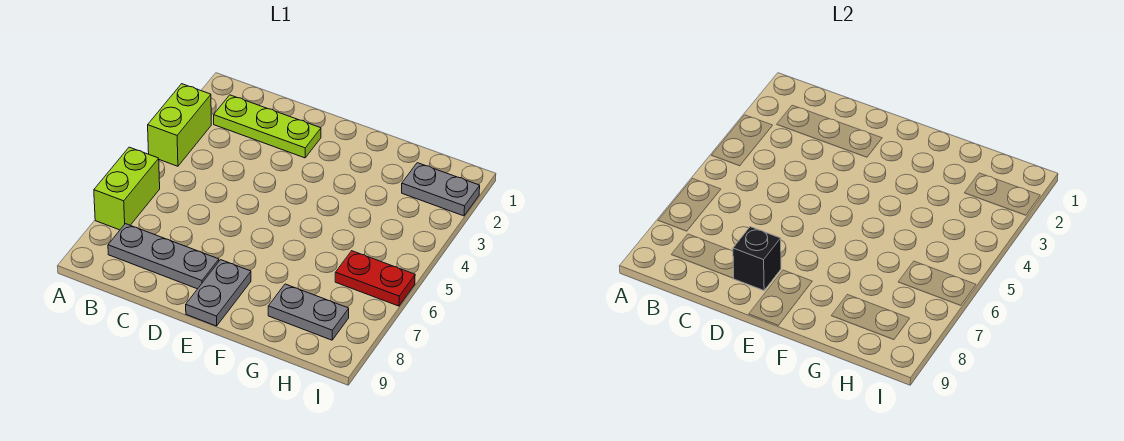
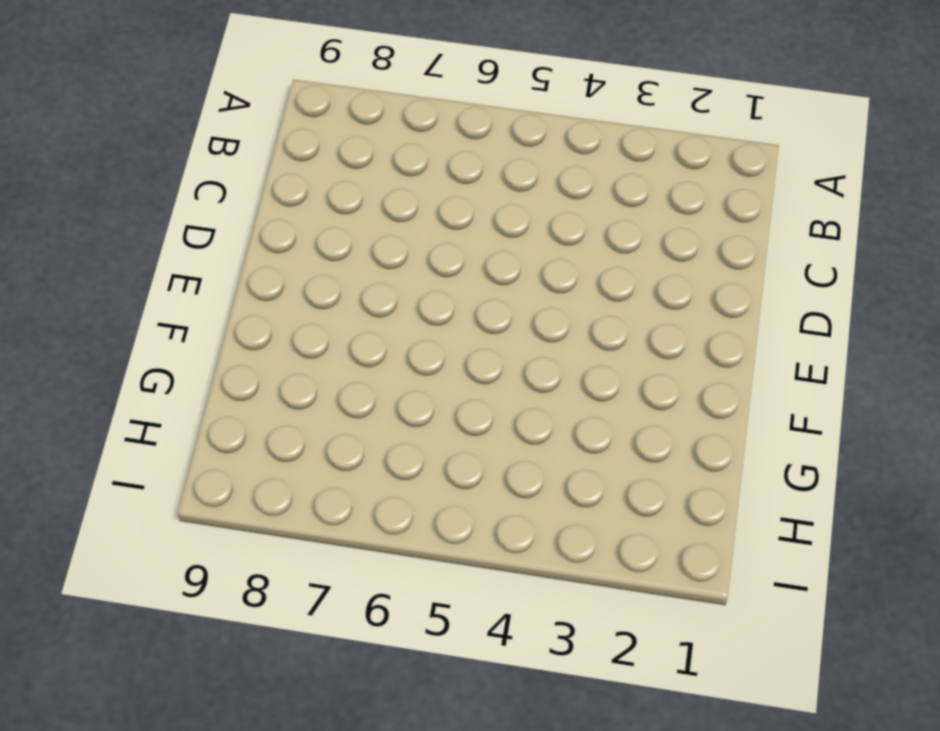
none -> lime brick A3:A4 level 1
none -> lime brick A6:A7 level 1

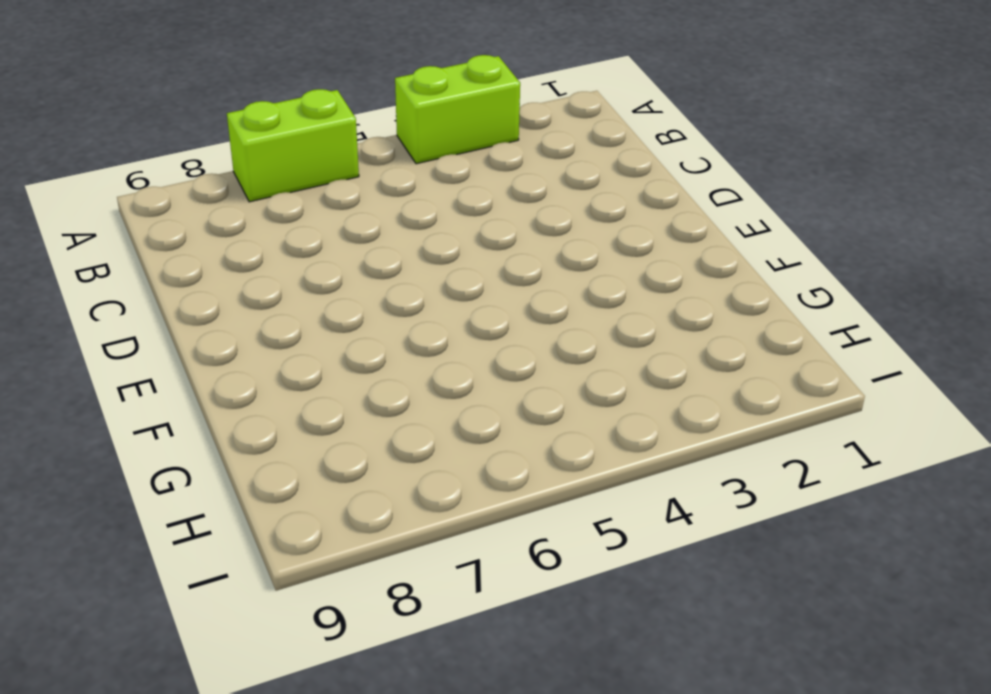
none -> lime plate B2:D2 level 1
none -> grey plate B8:D8 level 1

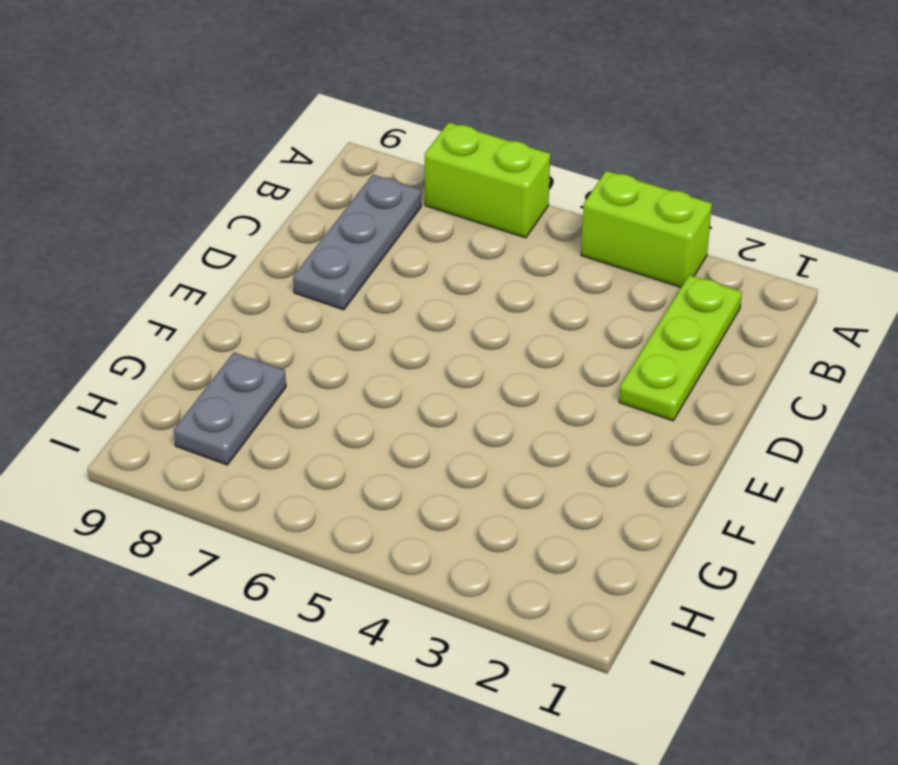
none -> grey plate E8:E9 level 1
none -> grey plate H2:I2 level 1

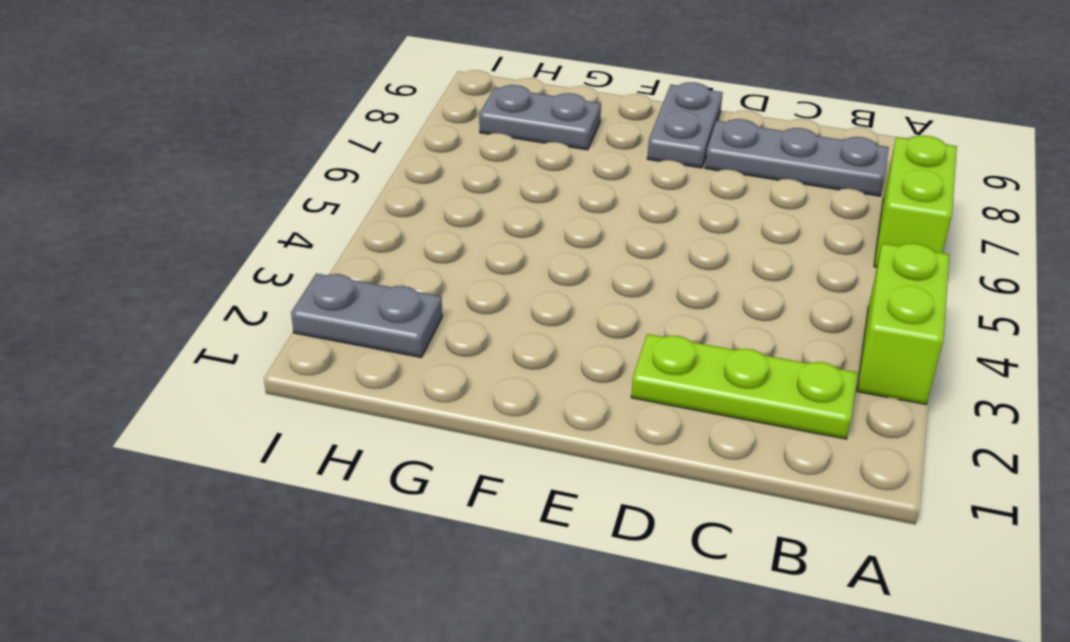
none -> red plate H6:I6 level 1
none -> black brick D8 level 2

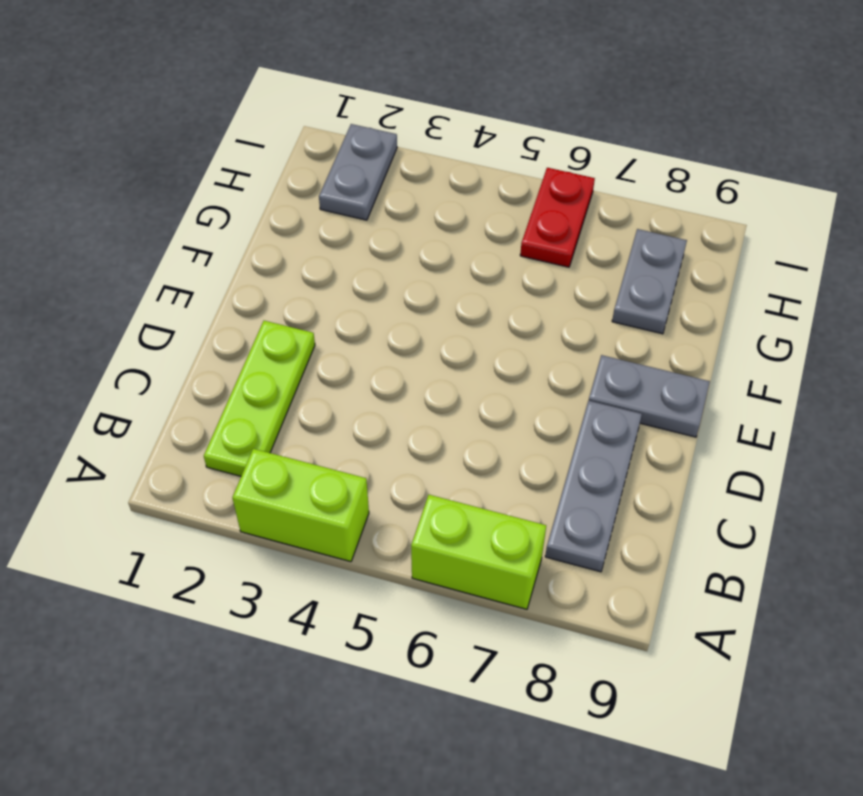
none -> black brick D8 level 2

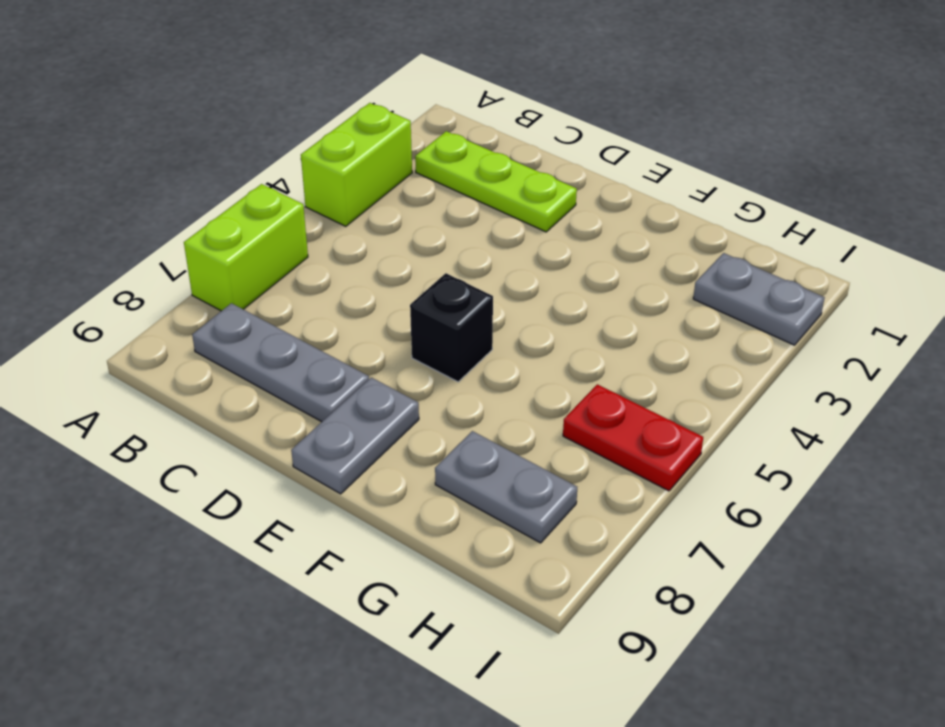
black brick E6 level 1 -> black brick D8 level 2

